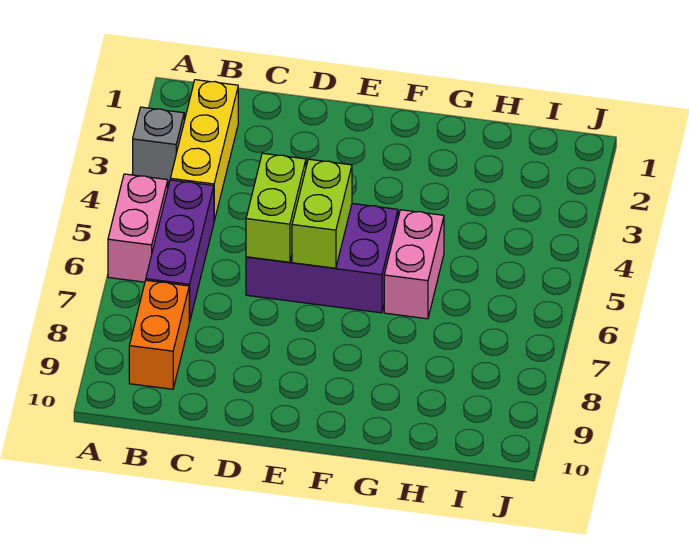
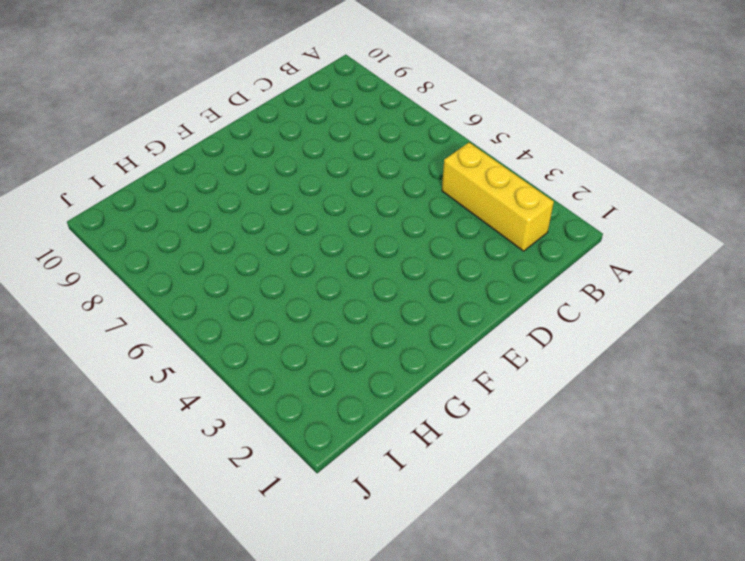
none -> grey brick A3 level 1
none -> pink brick A5:A6 level 1

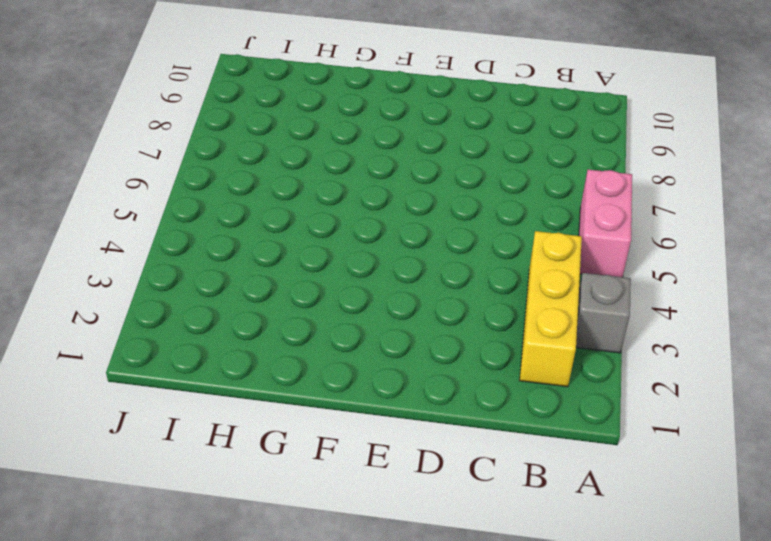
none -> purple brick B5:B7 level 1
none -> orange brick B8:B9 level 1

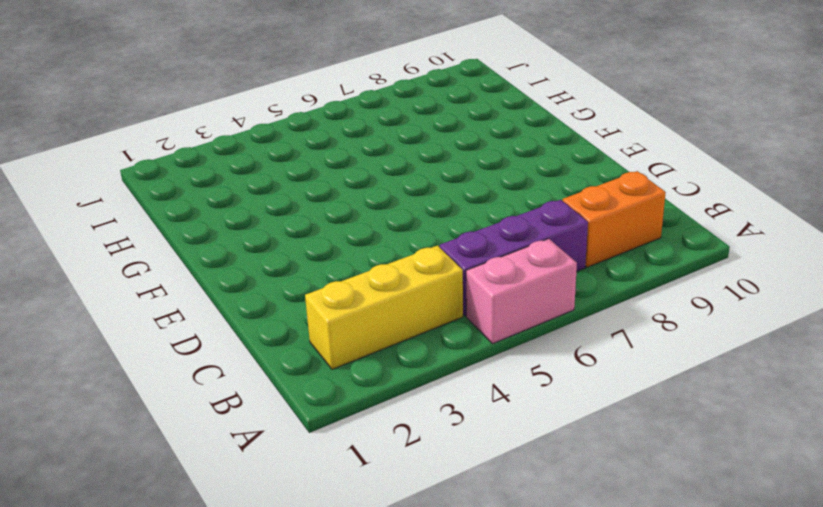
none -> grey brick A3 level 1
none -> purple brick D5:F6 level 1

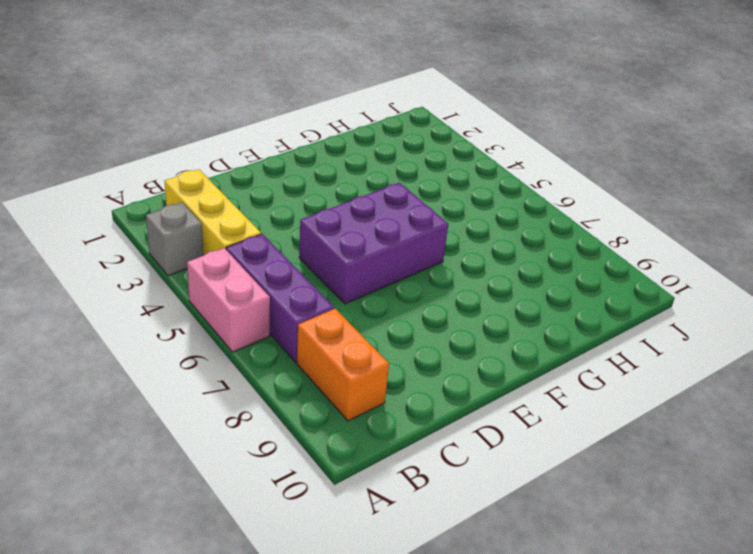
none -> pink brick G5:G6 level 1
none -> lime brick D5:D6 level 2

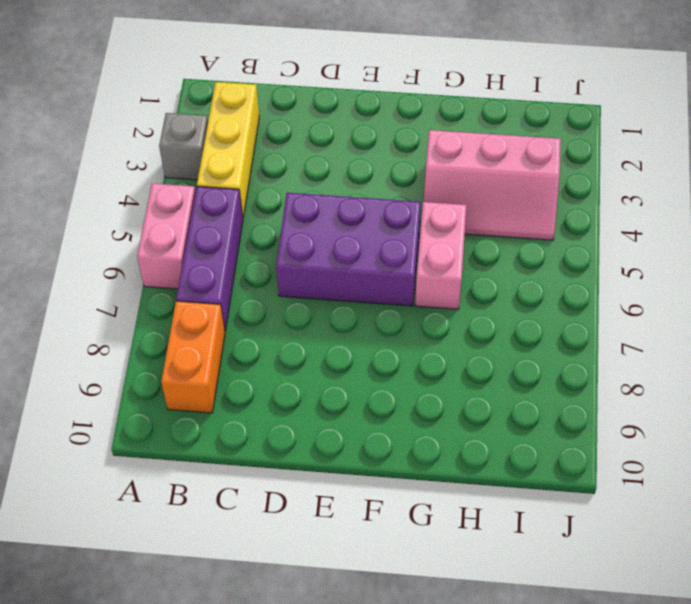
pink slope G3:I4 level 1 top 3 -> none
none -> lime brick D5:D6 level 2
none -> lime brick E5:E6 level 2

